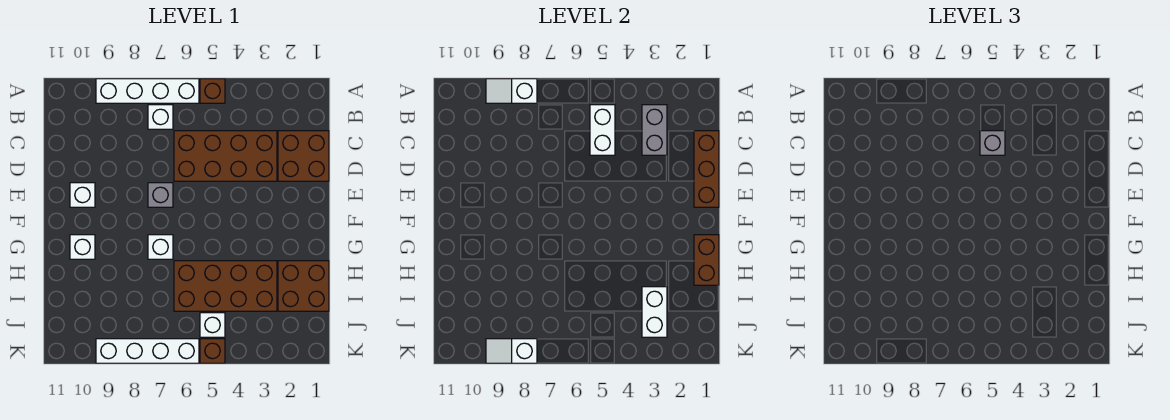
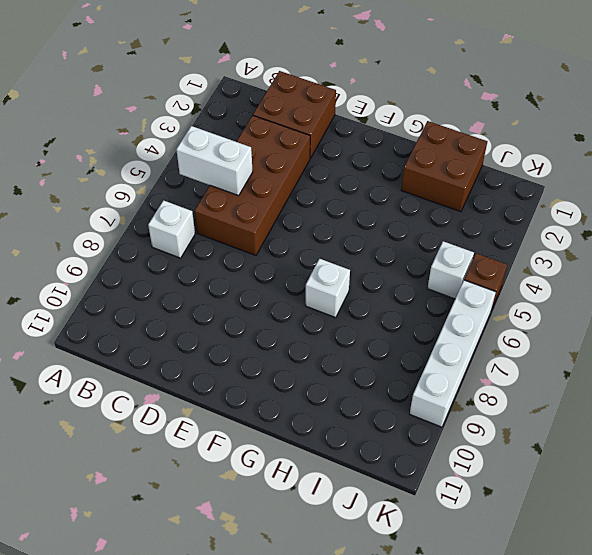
none -> brown brick A5 level 1
none -> white brick A6:A9 level 1
none -> grey brick E7 level 1

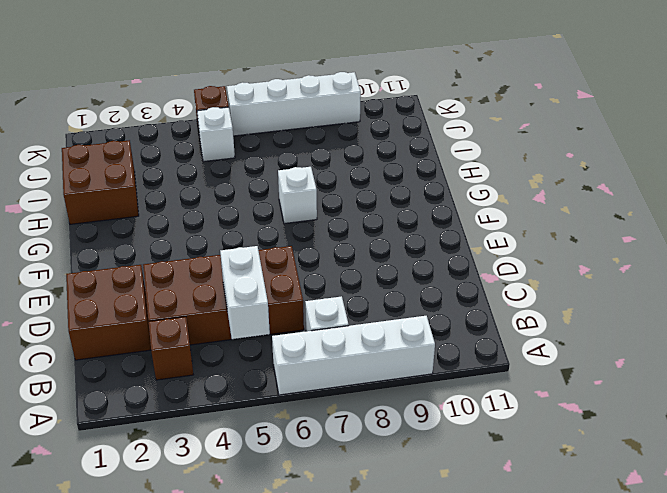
brown brick B3 level 1 -> brown brick A5 level 1
none -> grey brick E7 level 1
none -> white brick E10 level 1
none -> white brick G10 level 1

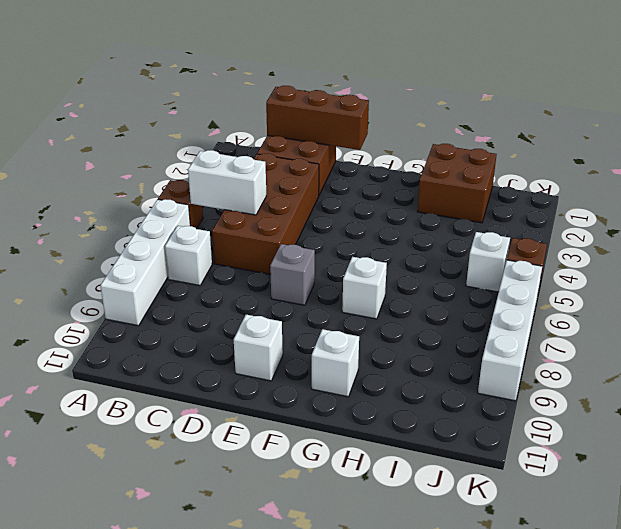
none -> brown brick H3:I6 level 1
none -> white slope A8:A9 level 2 top 8
none -> grey brick B3:C3 level 2

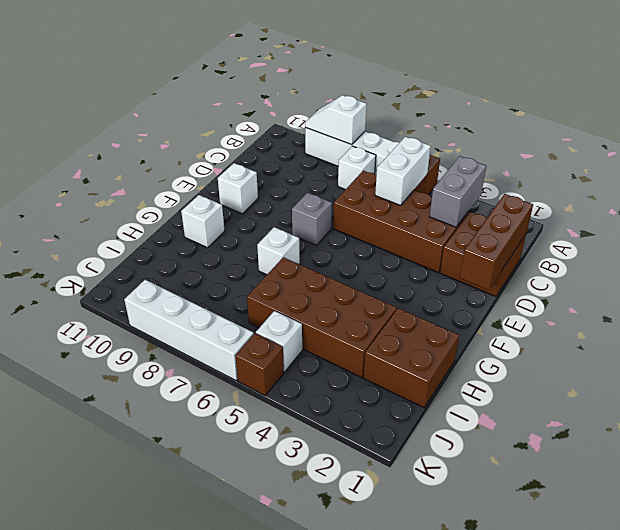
none -> brown brick G1:H1 level 2
none -> white brick I3:J3 level 2
none -> white slope K8:K9 level 2 top 8

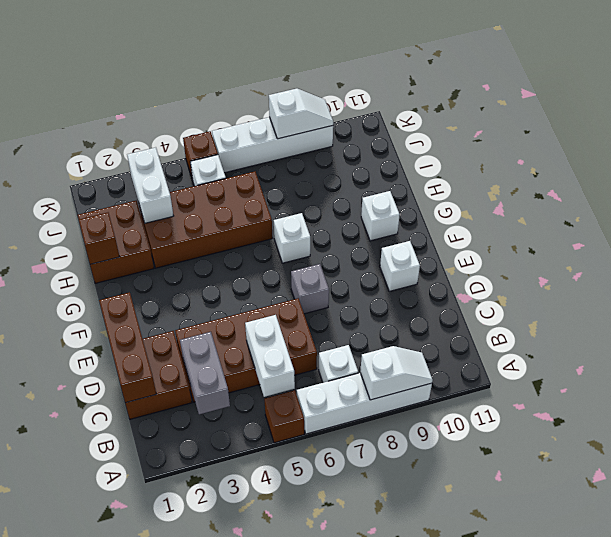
brown brick H1 level 2 -> brown brick G1:H1 level 2
none -> grey brick C5 level 3

